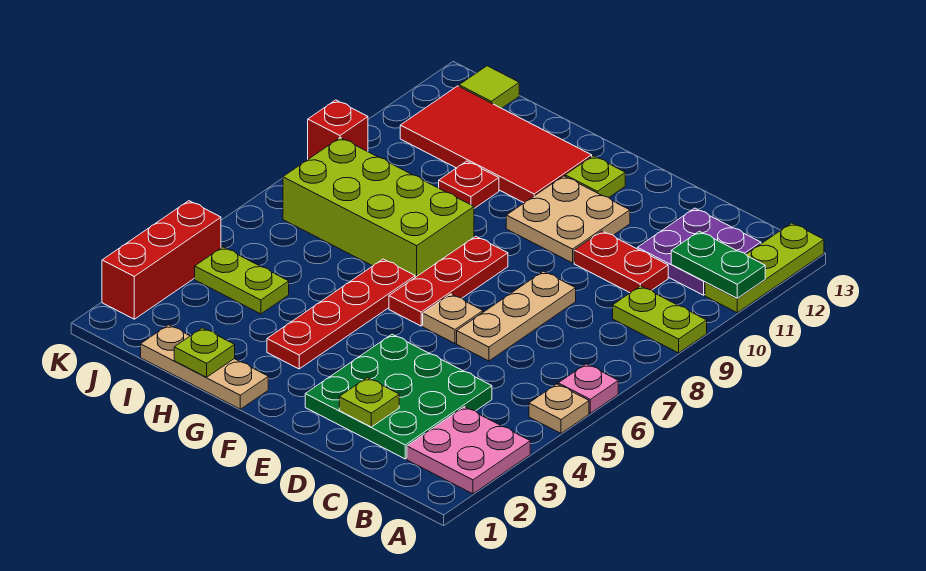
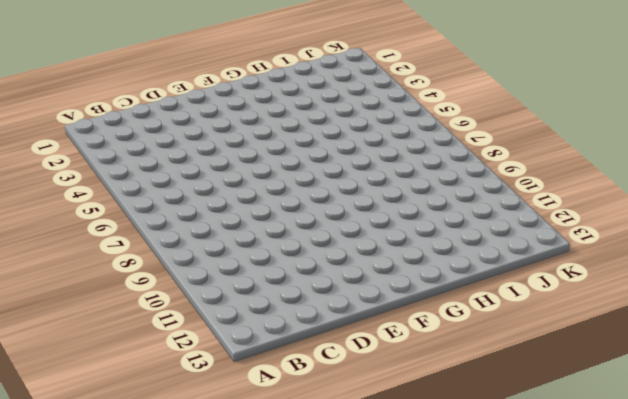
none -> pink plate A2:B3 level 1
none -> tan plate A5 level 1
none -> pink plate A6 level 1

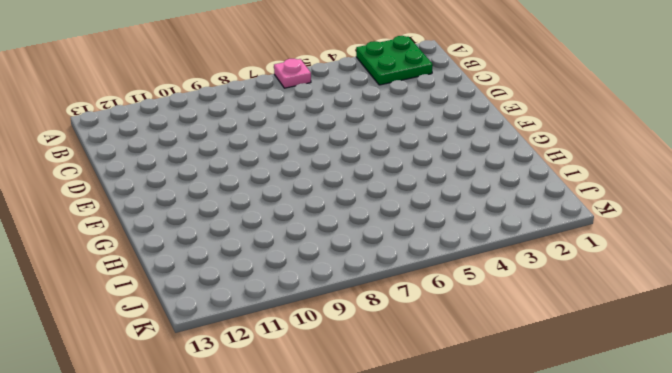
green plate A2:B3 level 1 -> pink plate A2:B3 level 1
none -> tan plate A5 level 1
none -> lime plate A9:B9 level 1
none -> lime plate A11:A13 level 1

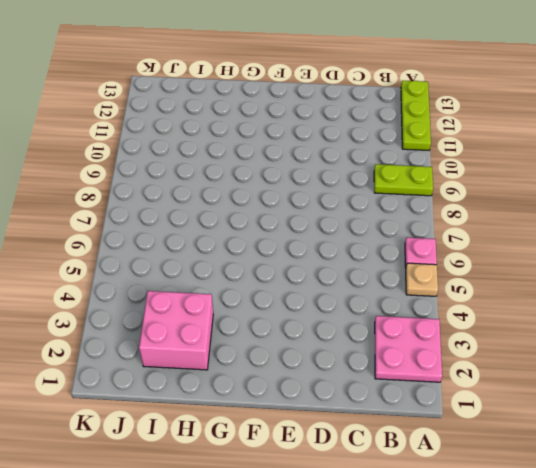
pink brick H2:I3 level 1 -> none
none -> purple plate B11:C12 level 1
none -> green plate C2:E4 level 1
none -> red plate C10:D10 level 1

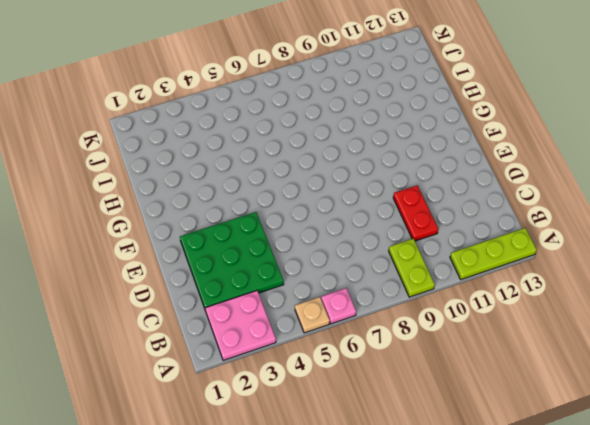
none -> purple plate B11:C12 level 1
none -> tan plate D6:D8 level 1
none -> tan plate E6 level 1

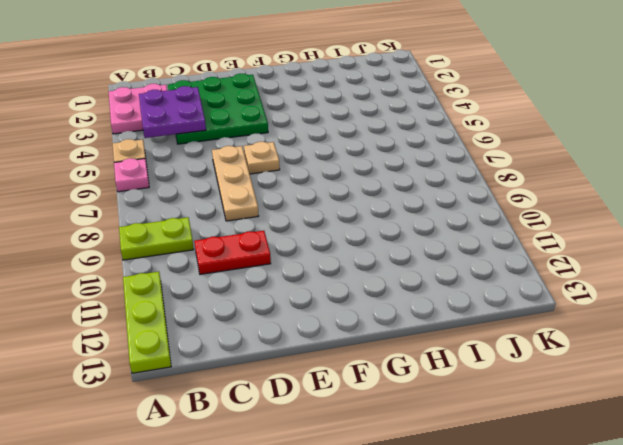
purple plate B3:C4 level 2 -> purple plate B11:C12 level 1
none -> tan plate E10:F11 level 1
none -> red plate F6:F8 level 1
none -> lime plate F12 level 1

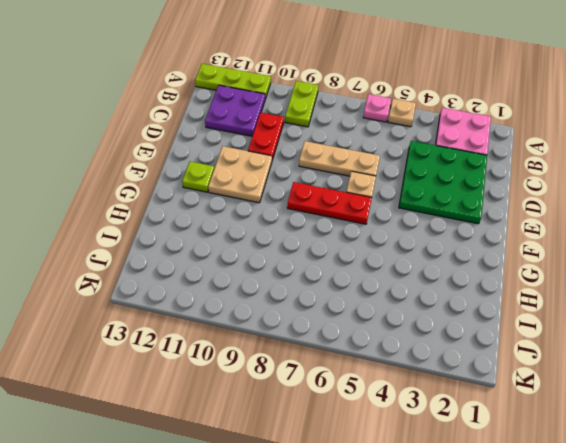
none -> tan plate G1:I1 level 1
none -> red plate G3:G6 level 1
none -> lime brick G7:J8 level 1

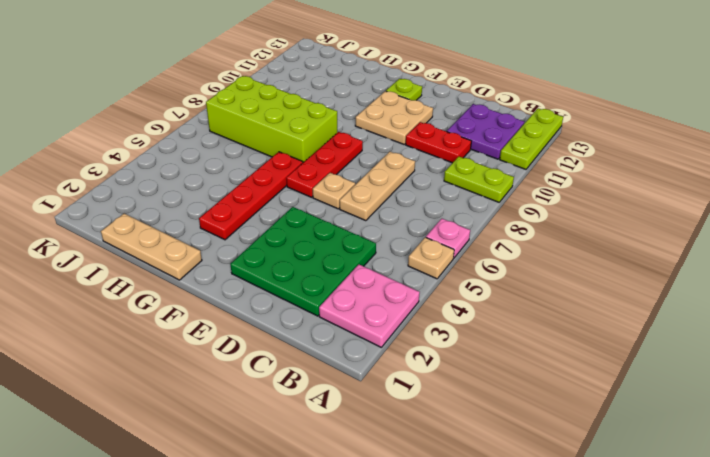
none -> red tile G11:J12 level 1
none -> red plate H10 level 1
none -> lime plate I4:J4 level 1

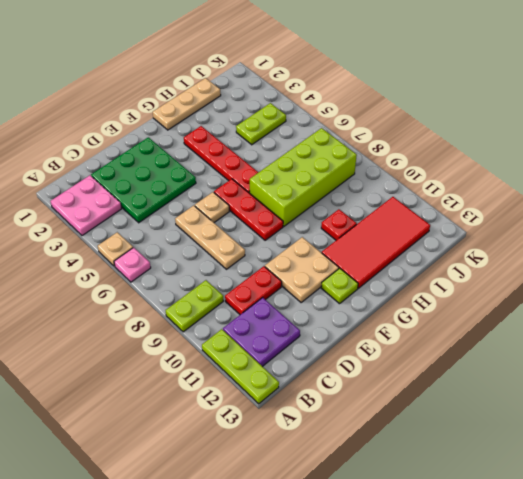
none -> lime tile J13 level 1
none -> red brick K2:K4 level 1
none -> red brick K9 level 1

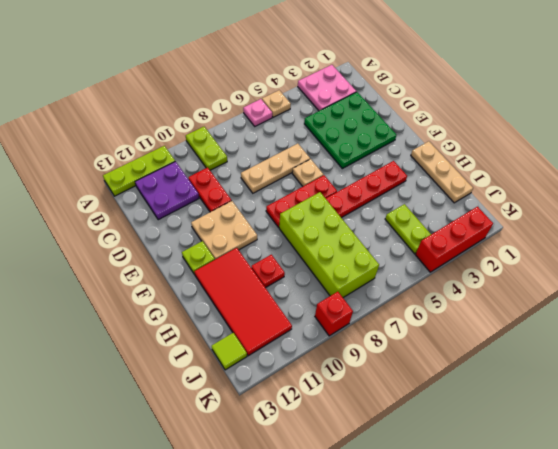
none -> green plate A11:B11 level 2
none -> lime plate D2 level 2
none -> lime plate H1 level 2

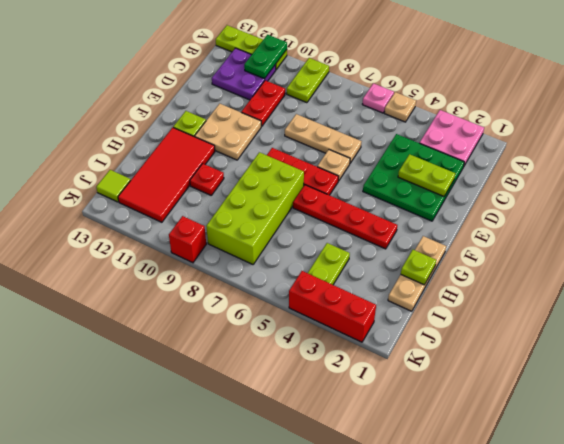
lime plate D2:D3 level 2 -> lime plate D2 level 2

